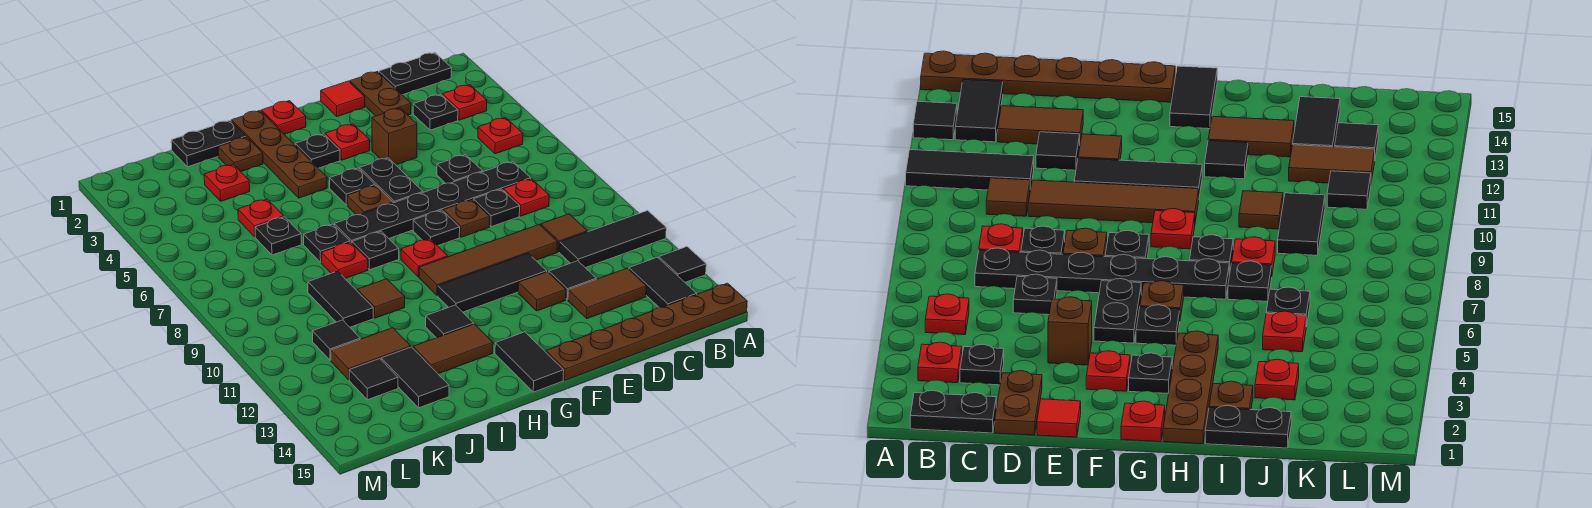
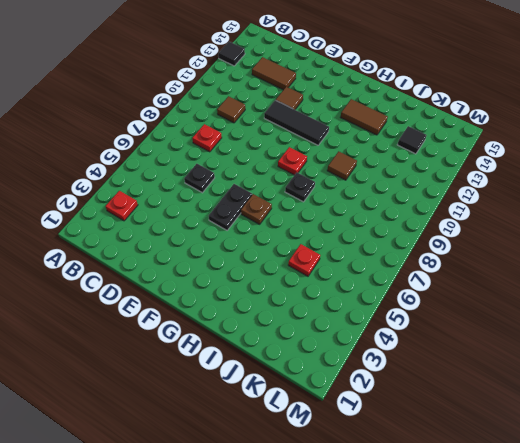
none -> black tile A11:C11 level 1
none -> brown plate A15:F15 level 1
none -> black plate B1:C1 level 1
none -> red plate B5 level 1

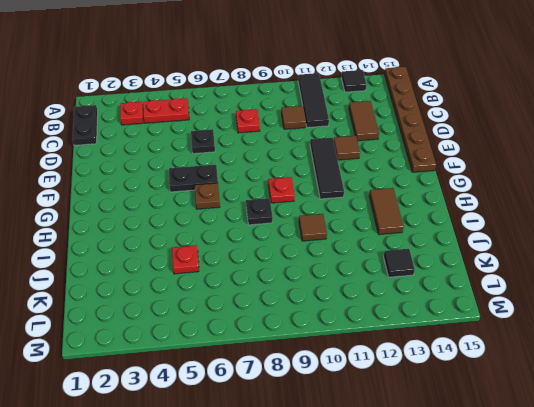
red plate B4:B5 level 1 -> red plate B5 level 1
none -> black tile B13:B14 level 1
none -> black plate C3 level 1
none -> black plate C7:H7 level 1
none -> brown plate D1:D2 level 1

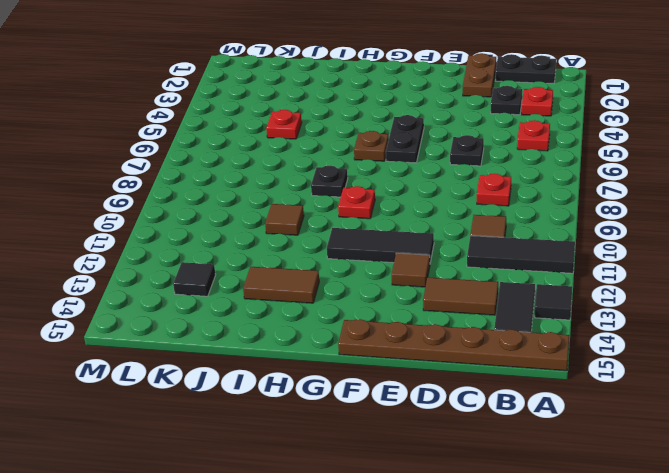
none -> black plate C7:H7 level 1
none -> black plate D8 level 1
none -> brown tile D10:G10 level 1
none -> black tile D12 level 1

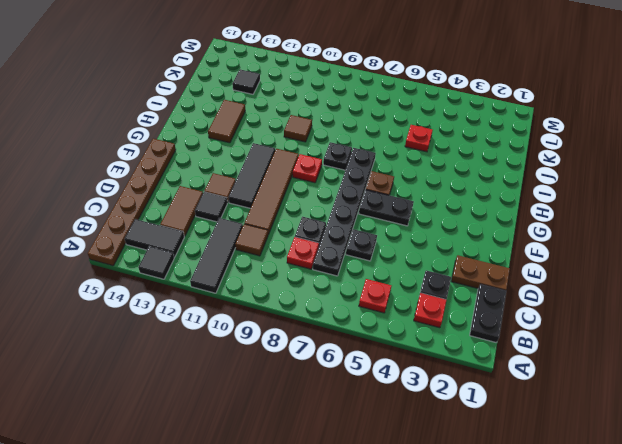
none -> red tile E1 level 1
none -> brown brick E4 level 1
none -> brown plate E8 level 1
none -> red plate F3 level 1

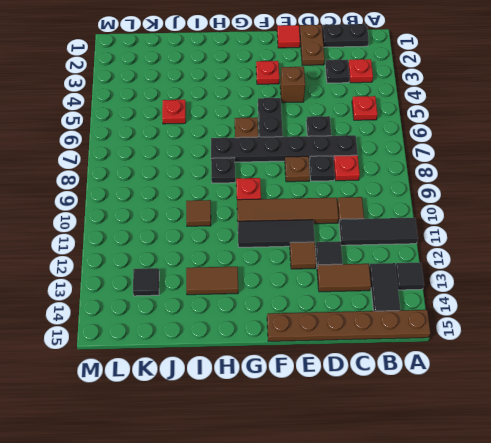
none -> black plate F8 level 1
none -> red plate G1 level 1
none -> black plate G3 level 1
none -> black plate G5 level 1

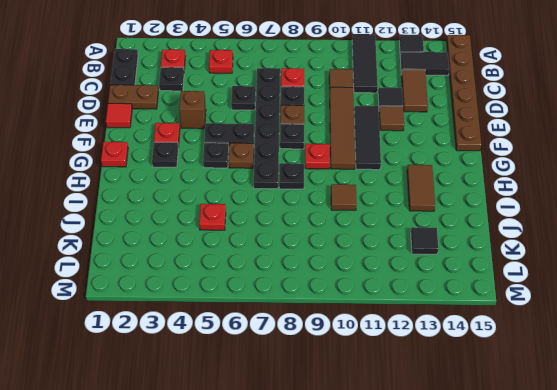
none -> black tile G14:G15 level 1
none -> brown plate H1:H4 level 1
none -> black tile H12 level 1
none -> black plate I1:J1 level 1

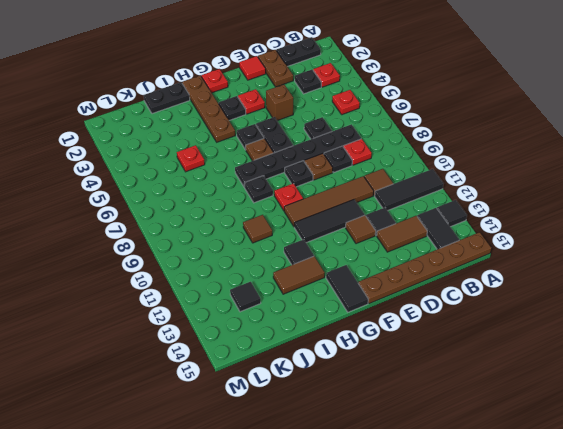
none -> brown plate I2 level 1
none -> black plate I7 level 1
none -> red plate I8 level 1
none -> red plate J3 level 1

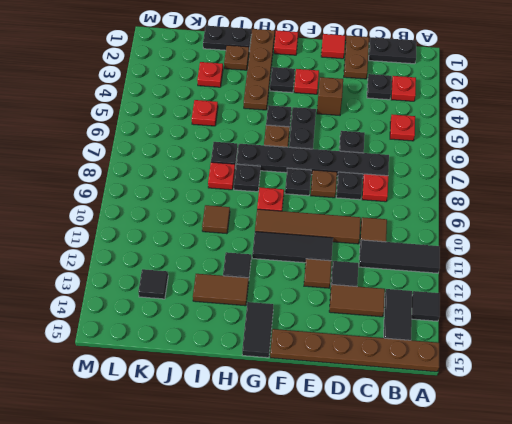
none -> black plate J6 level 1
none -> black tile J9:J10 level 1
none -> brown tile J12:K12 level 1
none -> black tile J13:J14 level 1

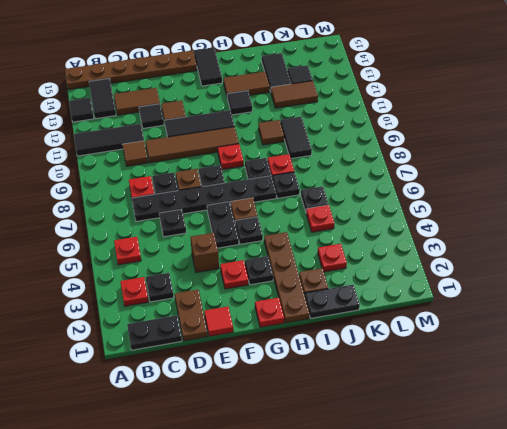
none -> black tile K11 level 1

